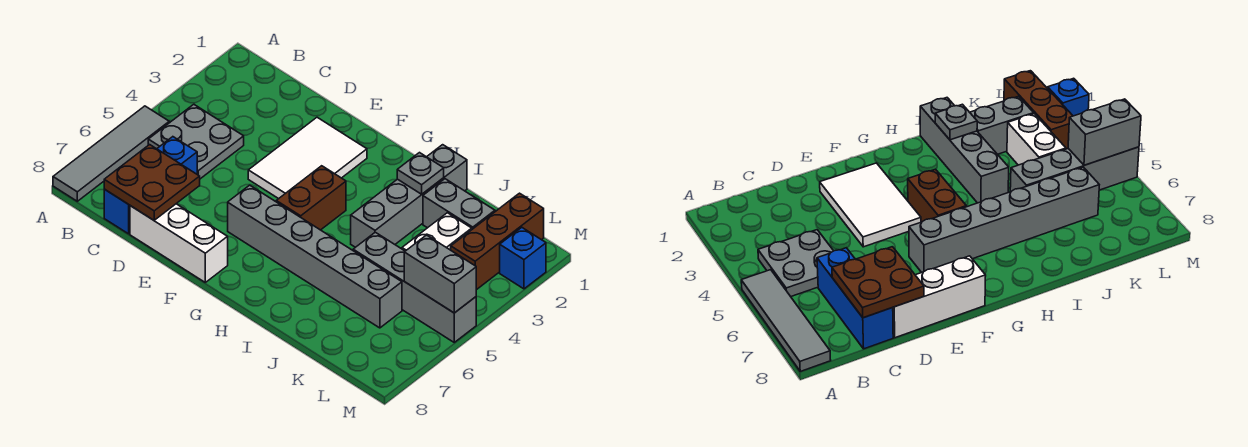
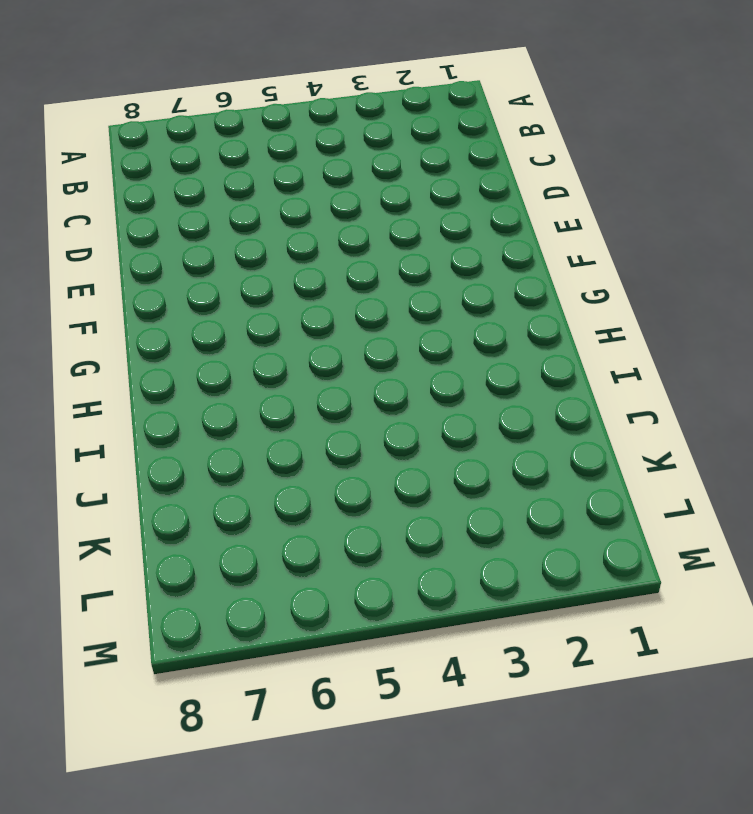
none -> grey tile A5:A8 level 1
none -> grey plate B4:C5 level 1
none -> blue brick C6:C8 level 1

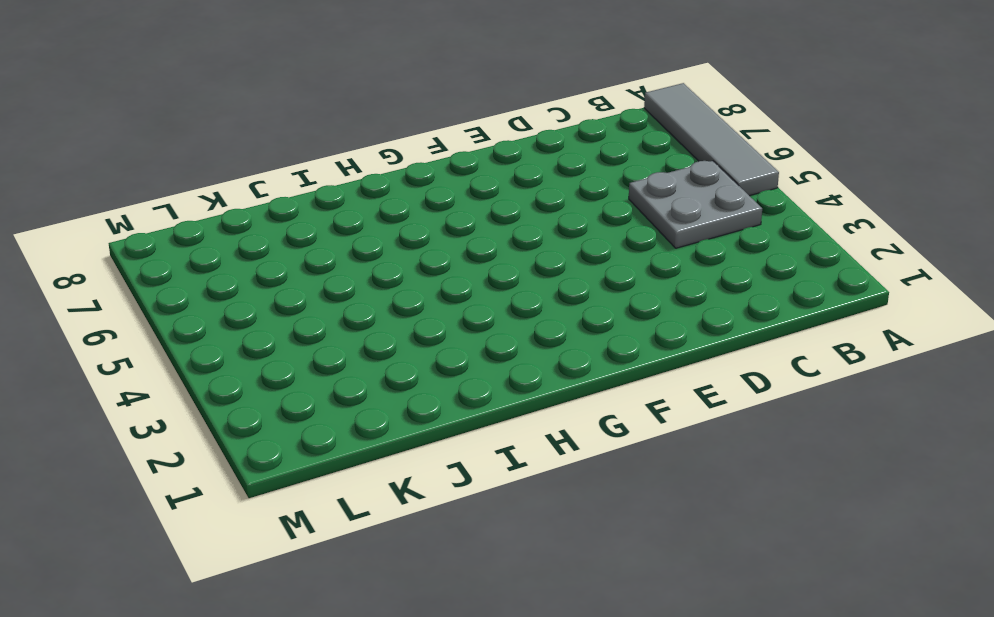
none -> blue brick C6:C8 level 1
none -> white brick D8:F8 level 1
none -> white tile E2:F4 level 1

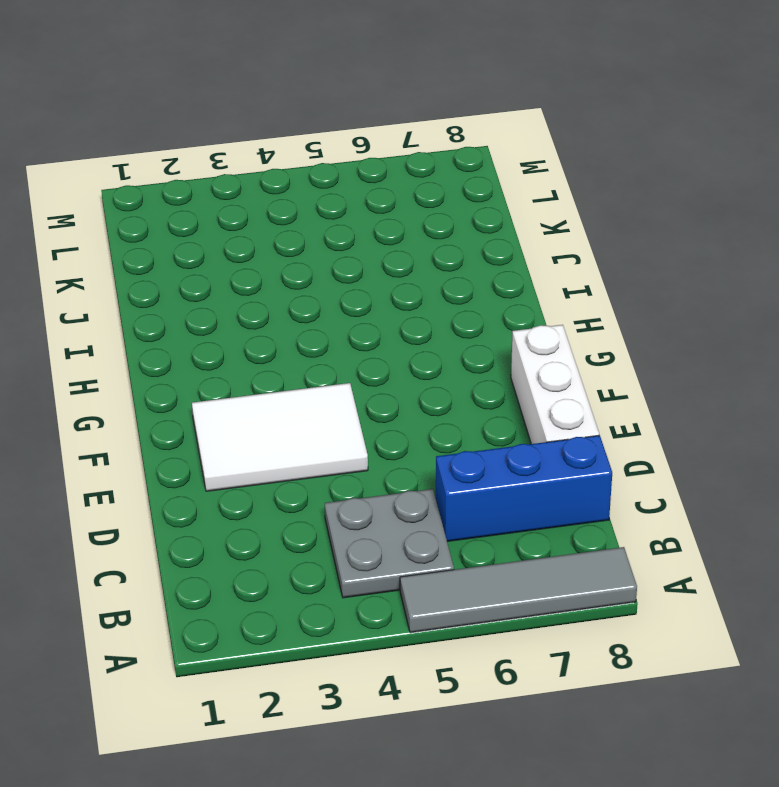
none -> grey brick F6:K6 level 1
none -> brown brick G4:G5 level 1
none -> grey brick I1:I4 level 1

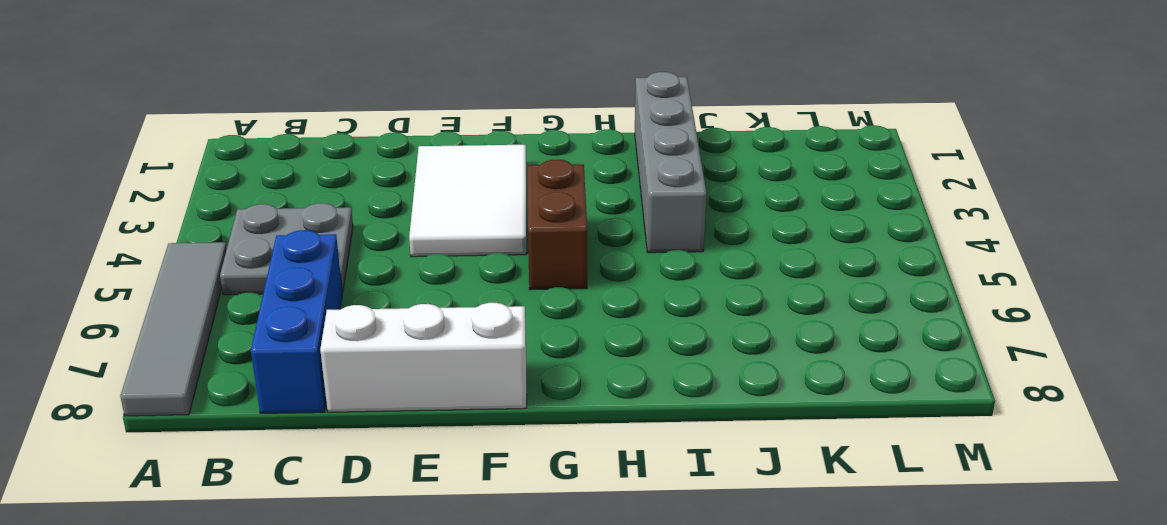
none -> grey brick F6:K6 level 1
none -> grey brick J2:K2 level 1
none -> grey brick J5:M5 level 1

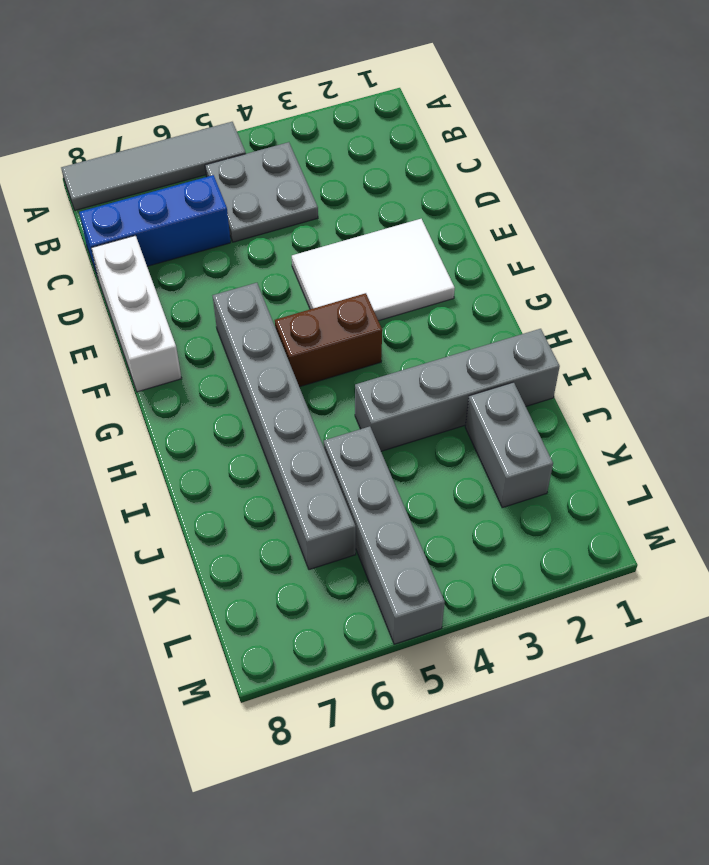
none -> white brick K3:K4 level 1
none -> brown brick L1:L3 level 1
none -> blue brick M2 level 1

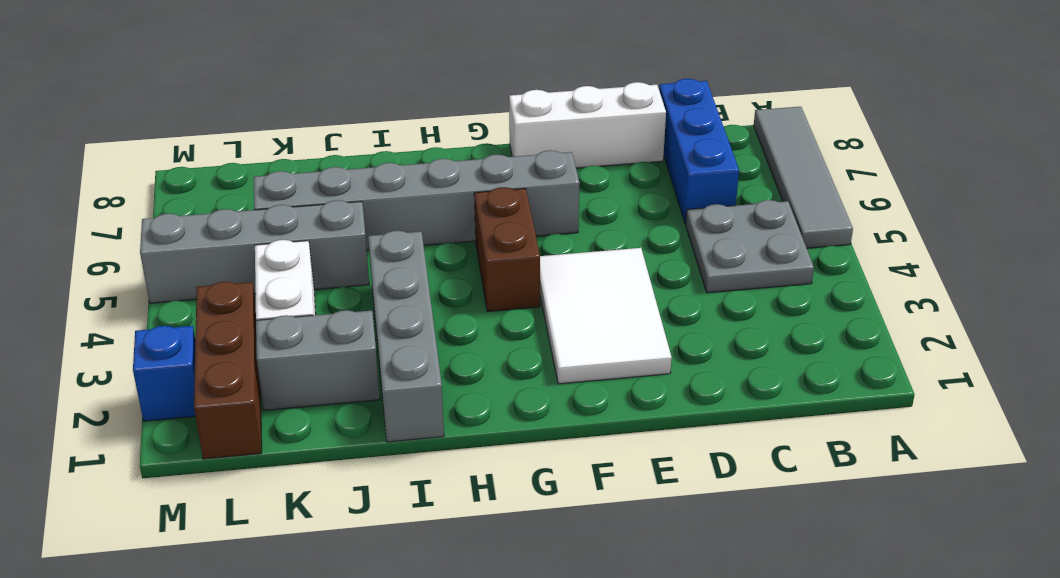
none -> brown plate C7:D8 level 2
none -> grey plate I2 level 2
none -> grey brick L5:M5 level 2

